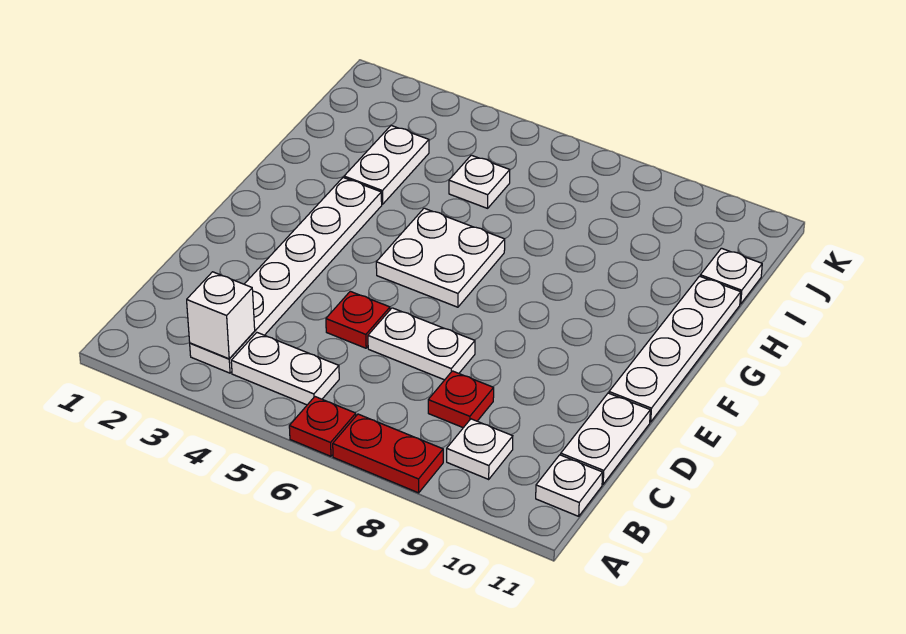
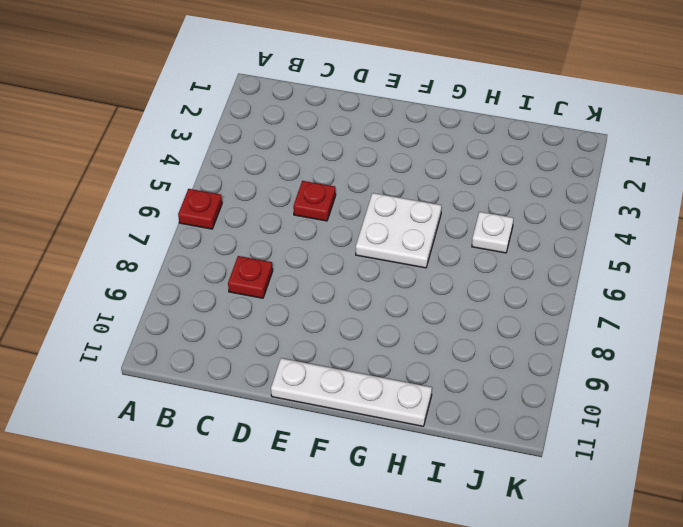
none -> red plate A7:A8 level 1
none -> white plate B3:G3 level 1
none -> white plate B4:B5 level 1

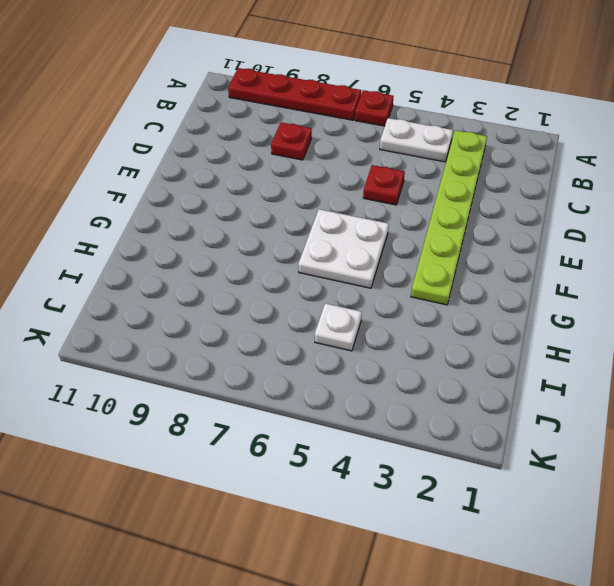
red plate A7:A10 level 1 -> red plate A7:A8 level 1
lime plate B3:G3 level 1 -> white plate B3:G3 level 1
none -> white plate B9 level 1
none -> white plate B11 level 1
none -> white plate C11:D11 level 1

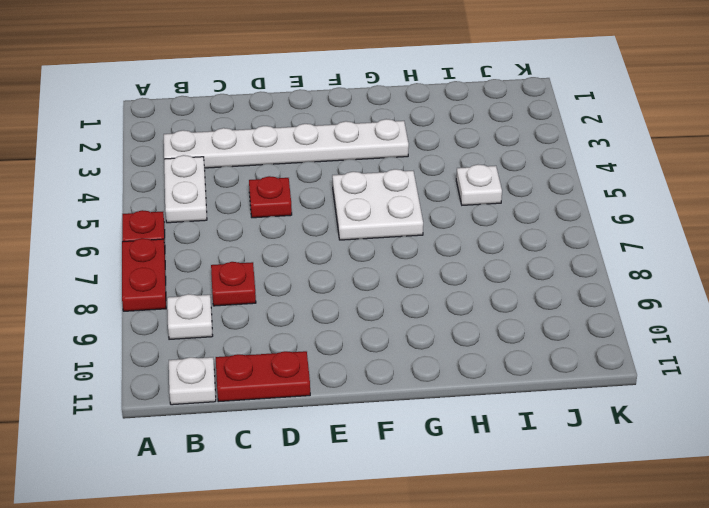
red plate C11:D11 level 1 -> white plate C11:D11 level 1
none -> white plate D6:D7 level 1
none -> white plate E11:H11 level 1
none -> white plate H3:I3 level 1

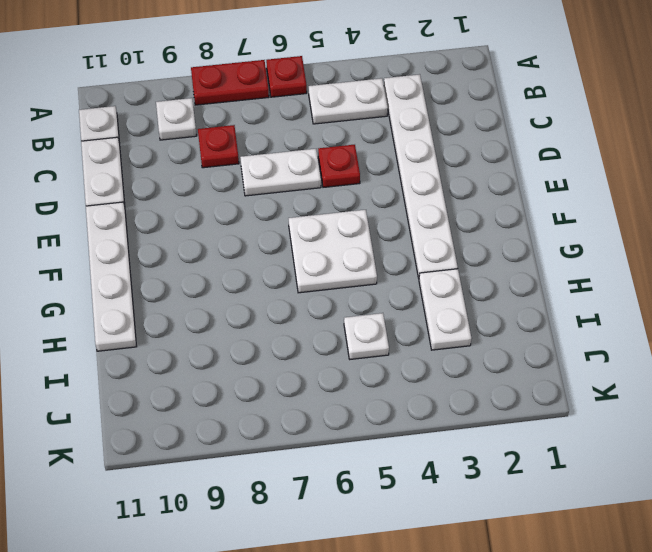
none -> white plate I11 level 1
none -> white brick B3 level 2

